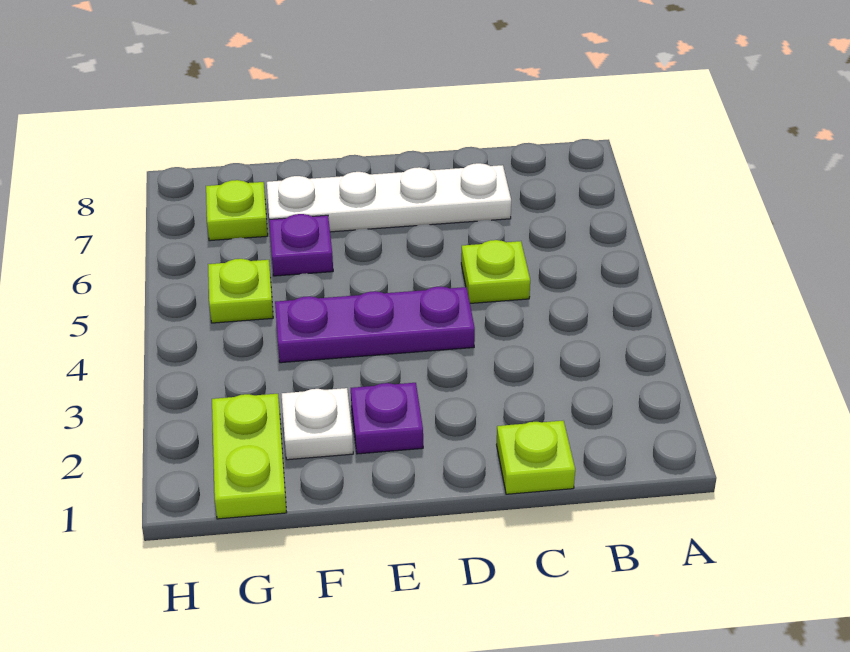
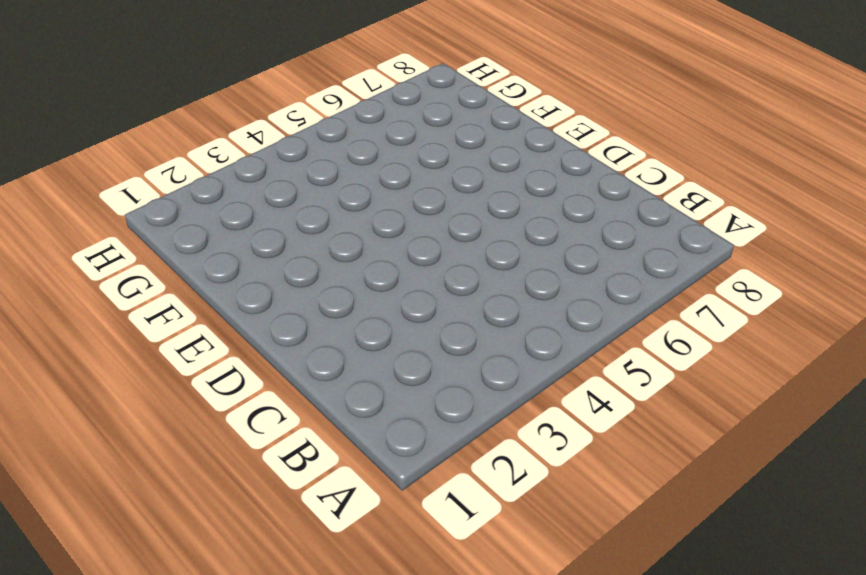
none -> lime plate C1 level 1
none -> lime plate C5 level 1

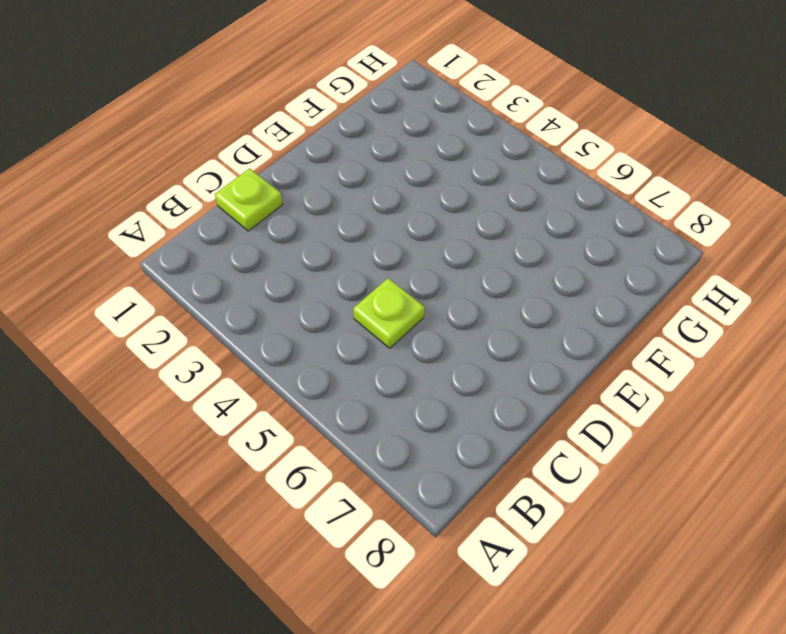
none -> white plate C7:F7 level 1
none -> purple plate D4:F4 level 1

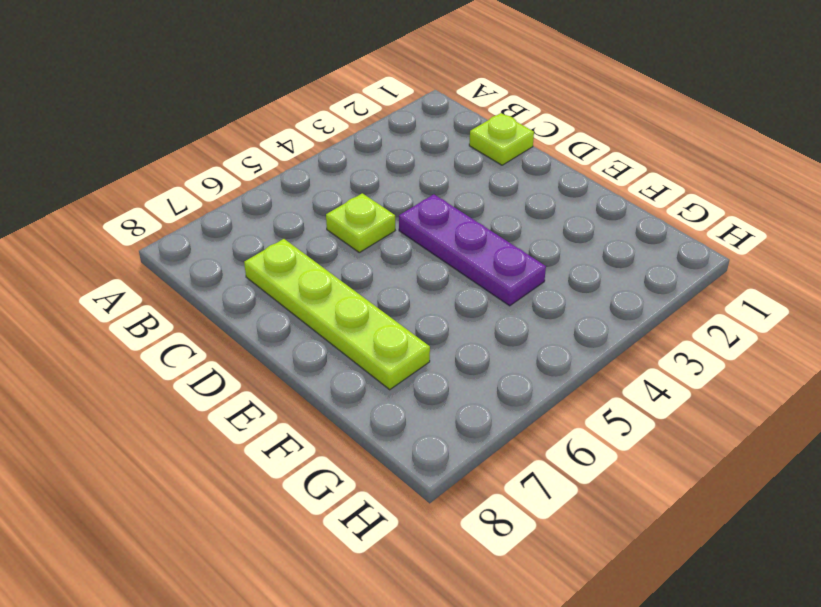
lime plate C7:F7 level 1 -> white plate C7:F7 level 1
none -> purple plate E2 level 1
none -> white plate F2 level 1

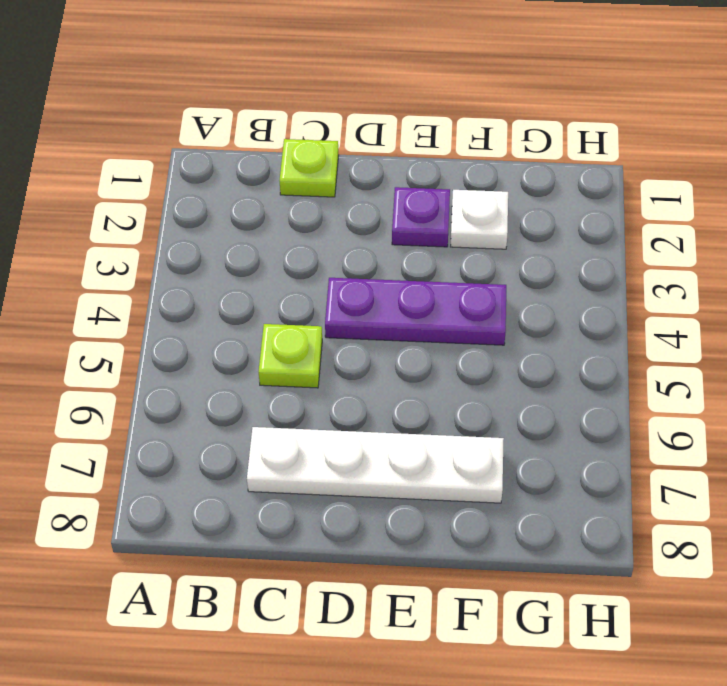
none -> purple plate F6 level 1
none -> lime plate G1:G2 level 1

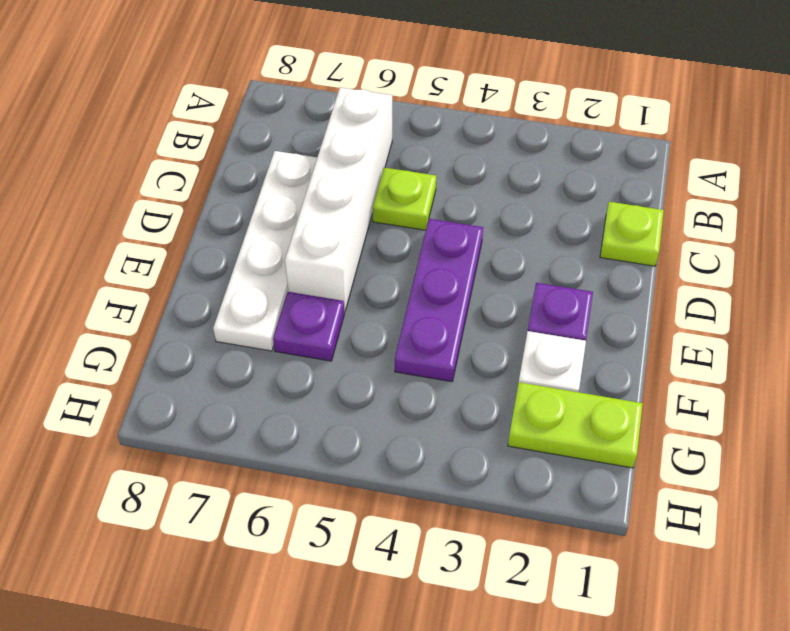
white brick B6:E6 level 1 -> none
none -> lime plate G5 level 1
none -> lime plate G7 level 1

